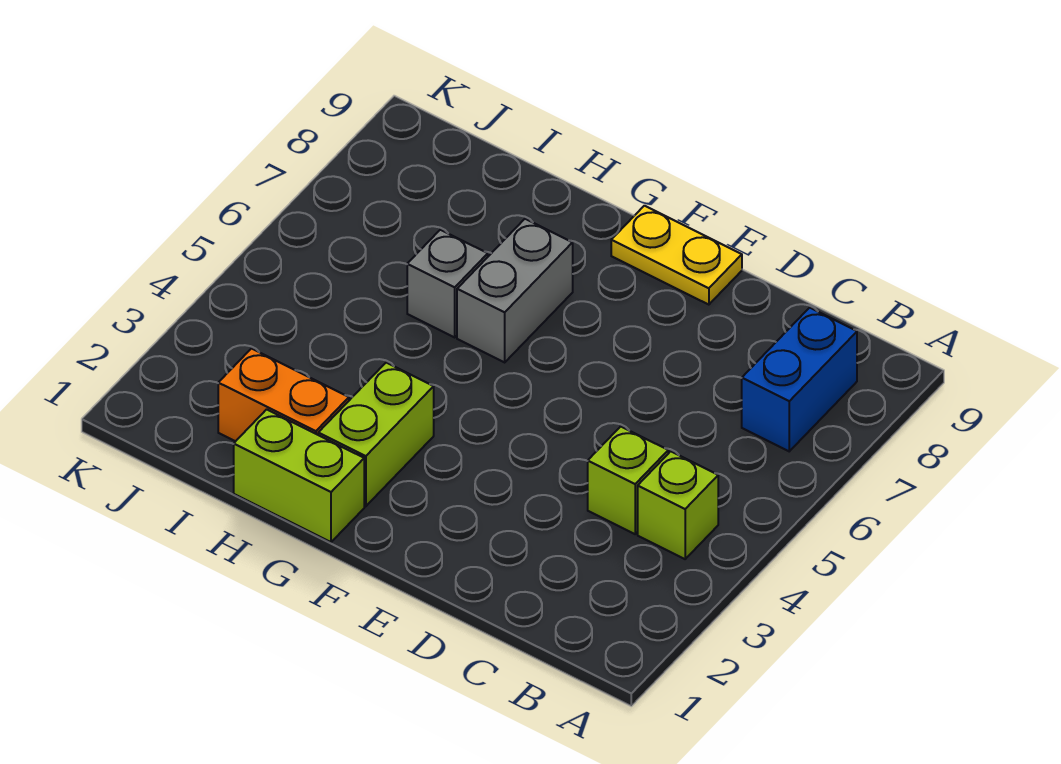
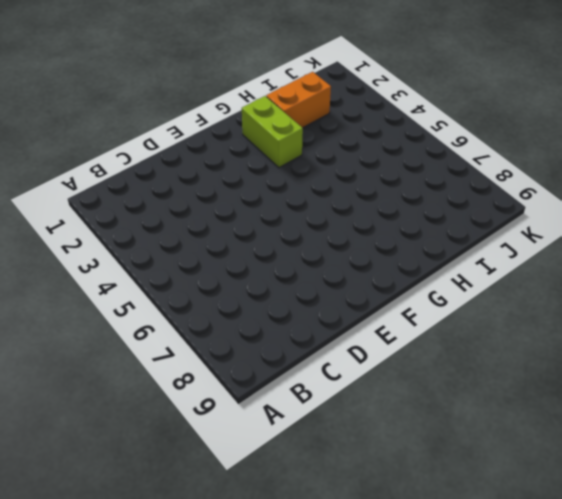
none -> lime brick B4 level 1
none -> blue brick B7:B8 level 1

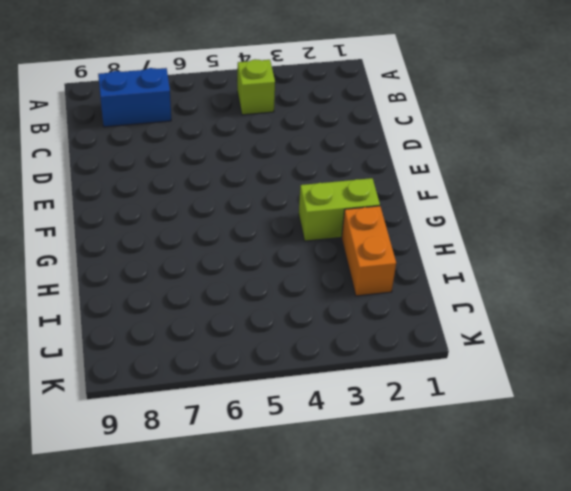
none -> lime brick C4 level 1
none -> yellow plate E9:F9 level 1

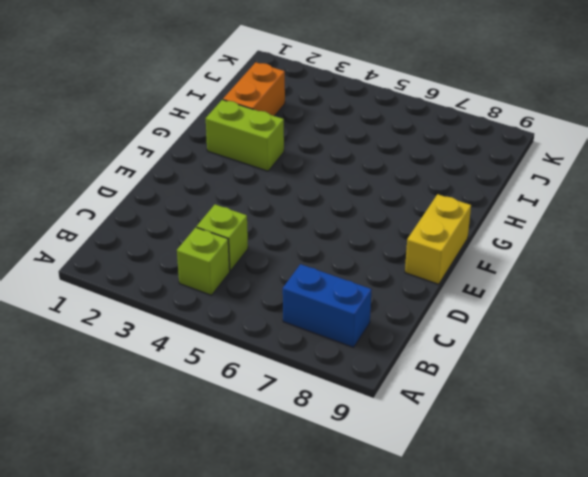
yellow brick E9:F9 level 1 -> yellow plate E9:F9 level 1
none -> lime brick G1:H1 level 1
none -> grey brick G6:G7 level 1

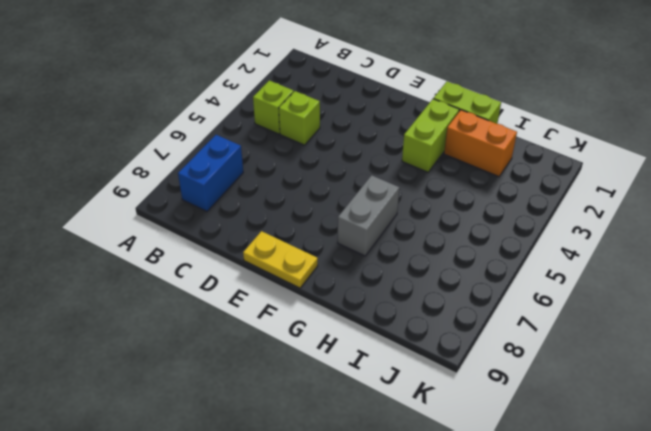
none -> grey brick H6 level 1

